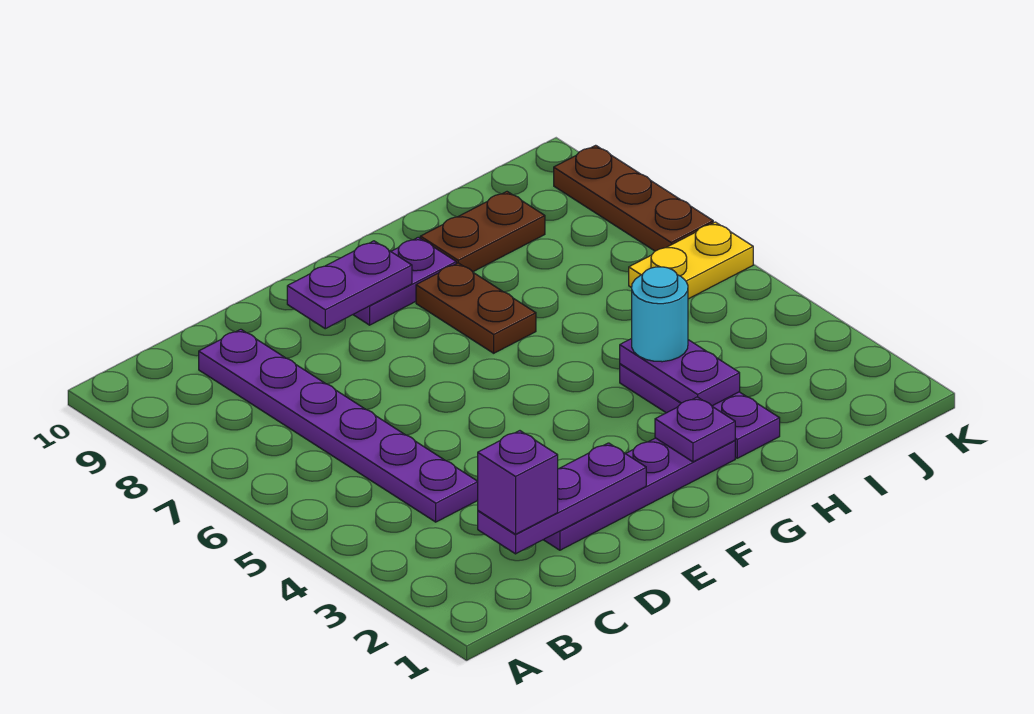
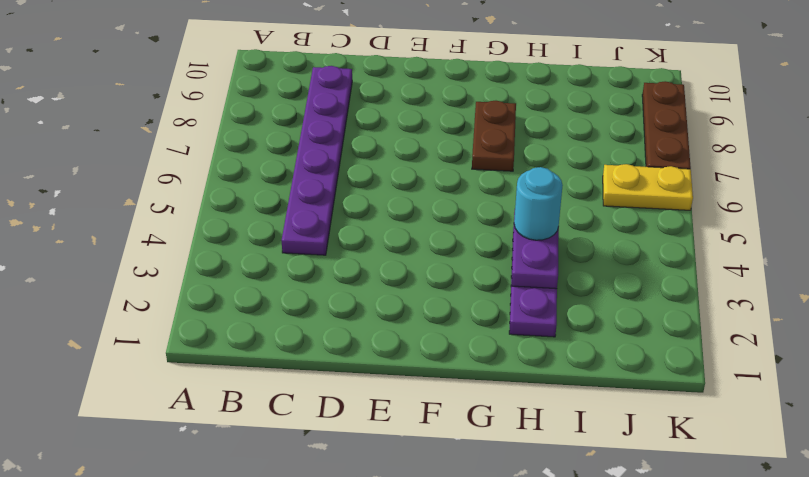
none -> purple plate D2:G2 level 1
none -> purple plate F9:G9 level 1
none -> brown plate H9:I9 level 1

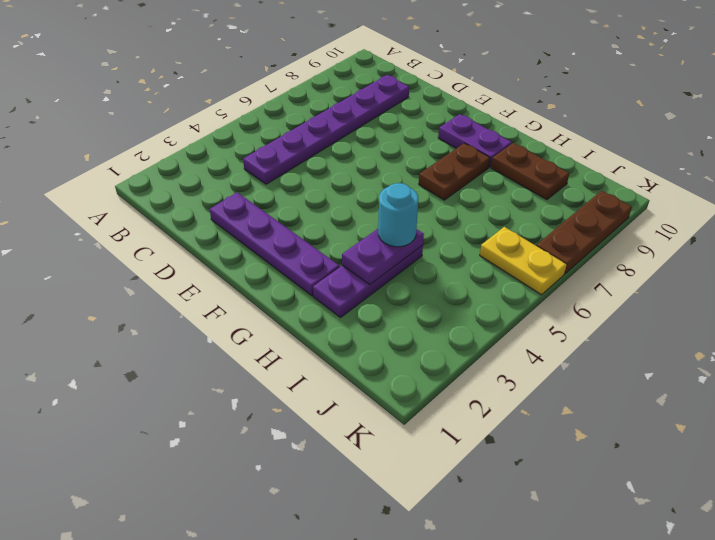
none -> purple plate C2:E2 level 2
none -> purple plate E9:F9 level 2
none -> purple plate G2 level 2

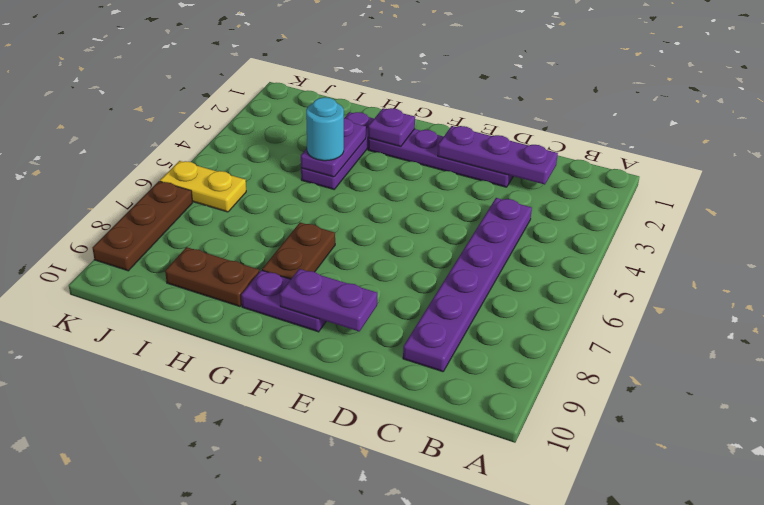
none -> purple brick C2 level 3

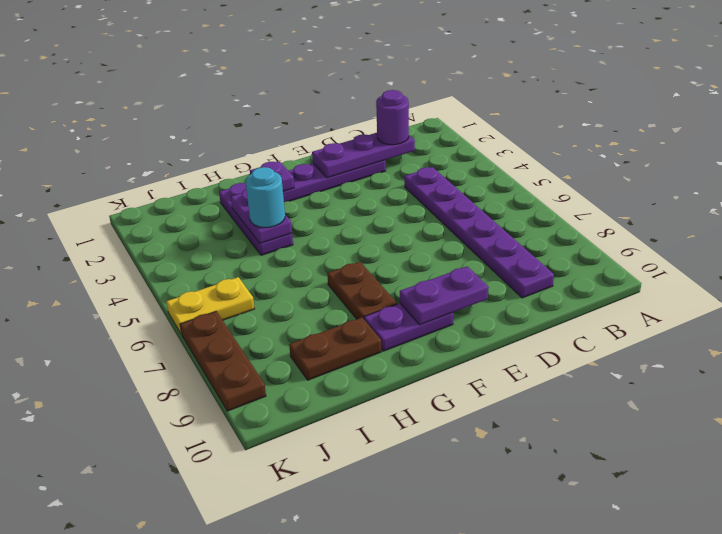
purple round brick C2 level 3 -> purple brick C2 level 3

